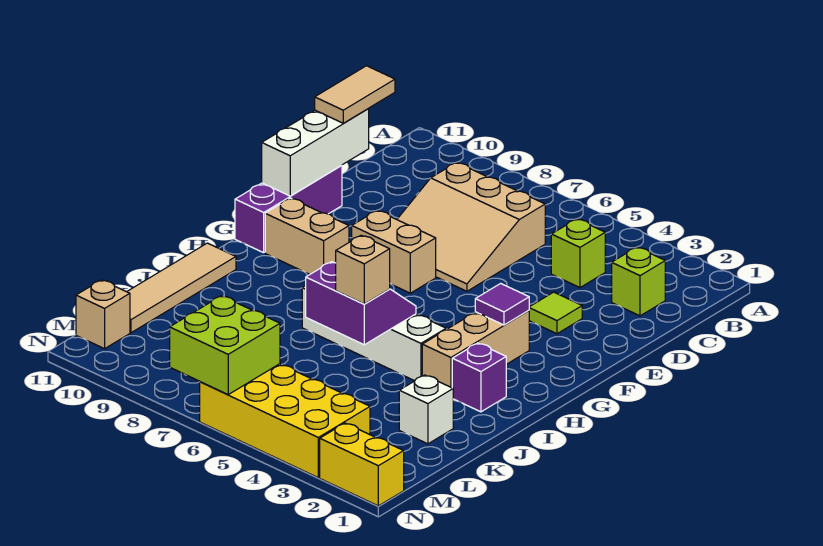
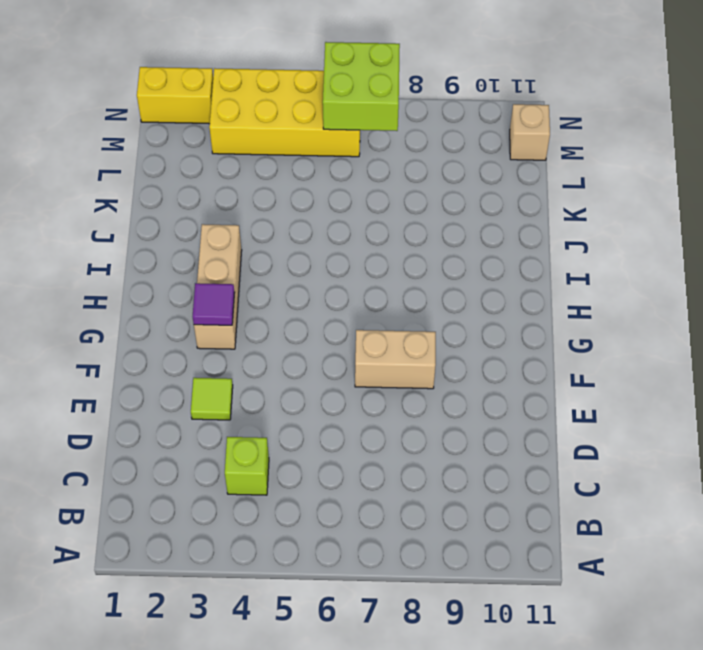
none -> lime brick C2 level 1
none -> tan slope C6:E8 level 1 top C
none -> purple brick E11:G11 level 1

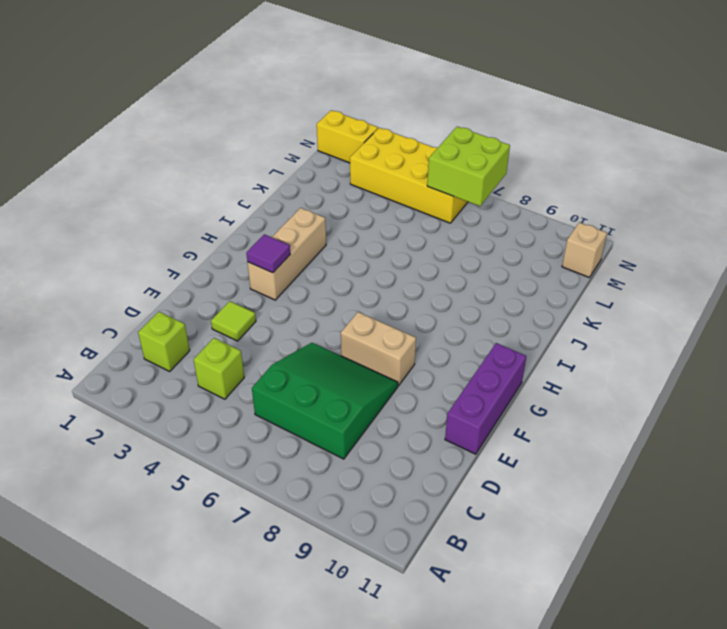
green slope C6:E8 level 1 top C -> tan slope C6:E8 level 1 top C
none -> tan brick G9:G10 level 1
none -> purple brick I2 level 1
none -> white brick I4:I7 level 1

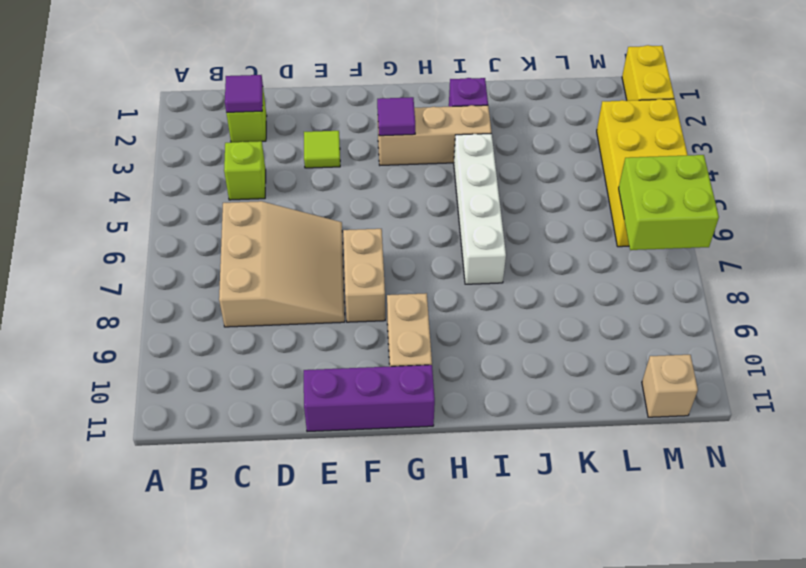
purple tile C2 level 2 -> none
none -> tan tile I11:L11 level 1
none -> white brick K2 level 1
none -> white brick D11:F11 level 2

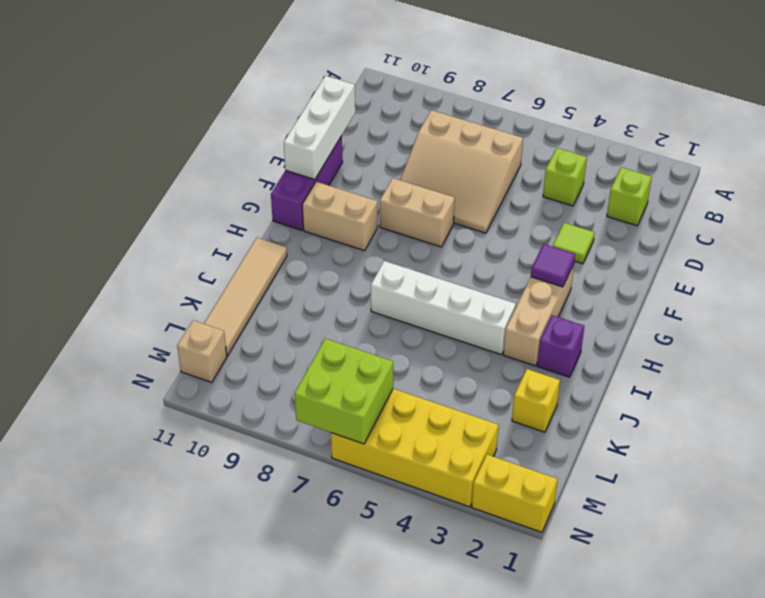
yellow brick K2 level 1 -> white brick K2 level 1
none -> purple slope I5:J6 level 2 top J
none -> tan tile C11:D11 level 3
none -> tan brick J5 level 3

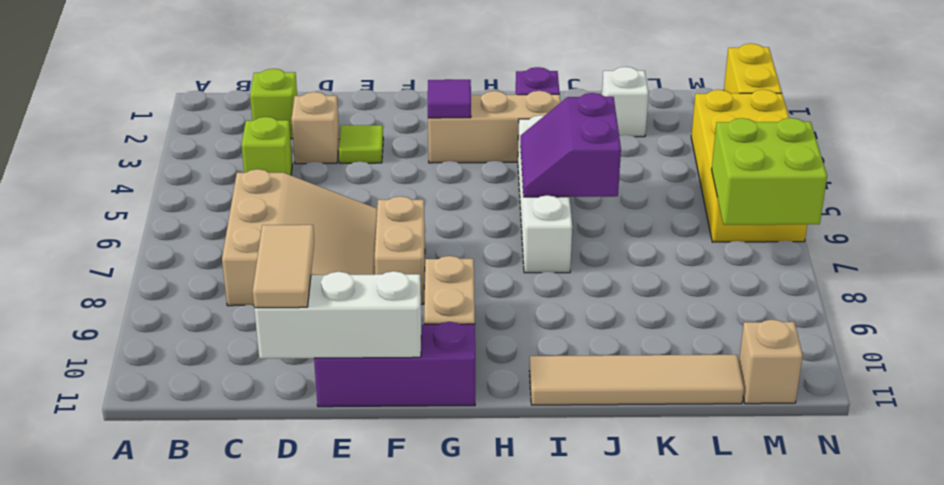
tan brick D3 level 1 -> tan brick J5 level 3
tan tile D10:D11 level 3 -> tan tile C11:D11 level 3

